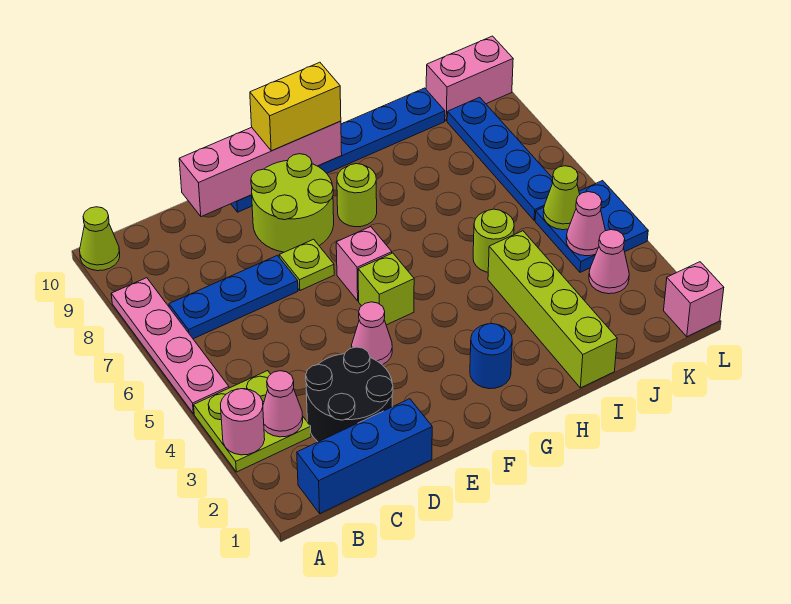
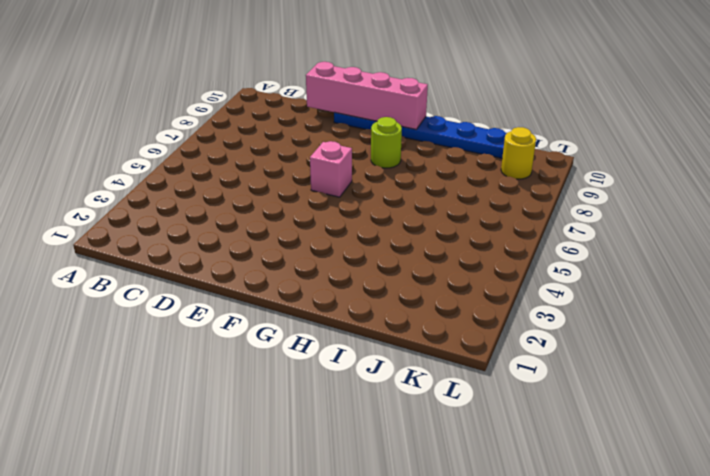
yellow round brick K9 level 1 -> blue plate K6:K9 level 1
none -> lime plate A3:B4 level 1
none -> pink plate A5:A8 level 1
none -> lime cone A10 level 1

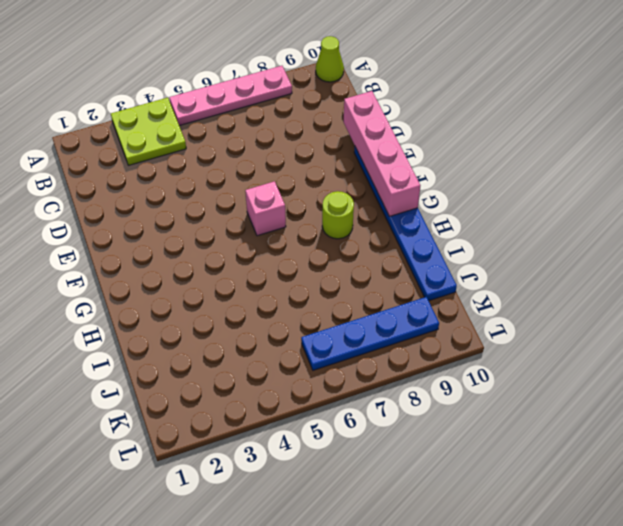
none -> blue brick B1:D1 level 1
none -> blue plate B7:D7 level 1
none -> black round brick C2:D3 level 1

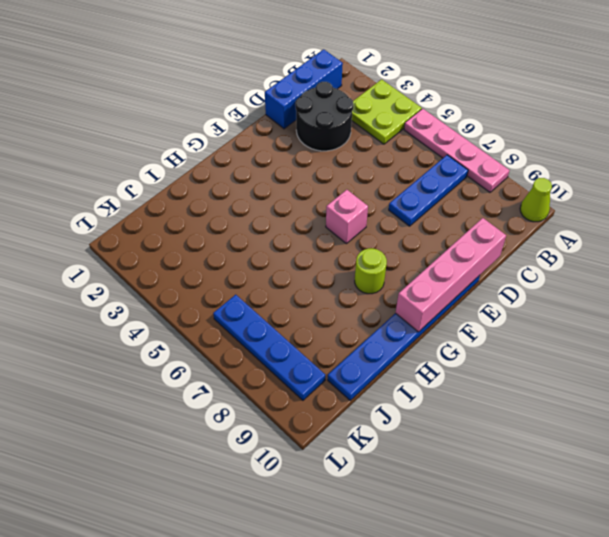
none -> pink cone E4 level 1
none -> lime plate E7 level 1
none -> lime round brick E8:F9 level 1

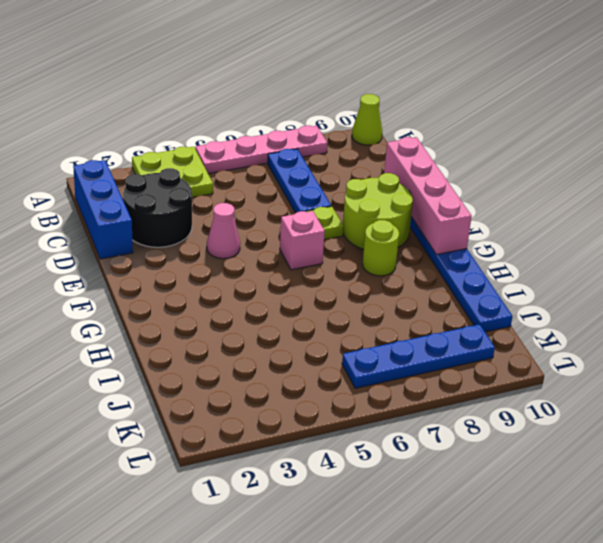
none -> lime brick F5 level 1
none -> blue round brick G2 level 1
none -> lime brick I1:I4 level 1

